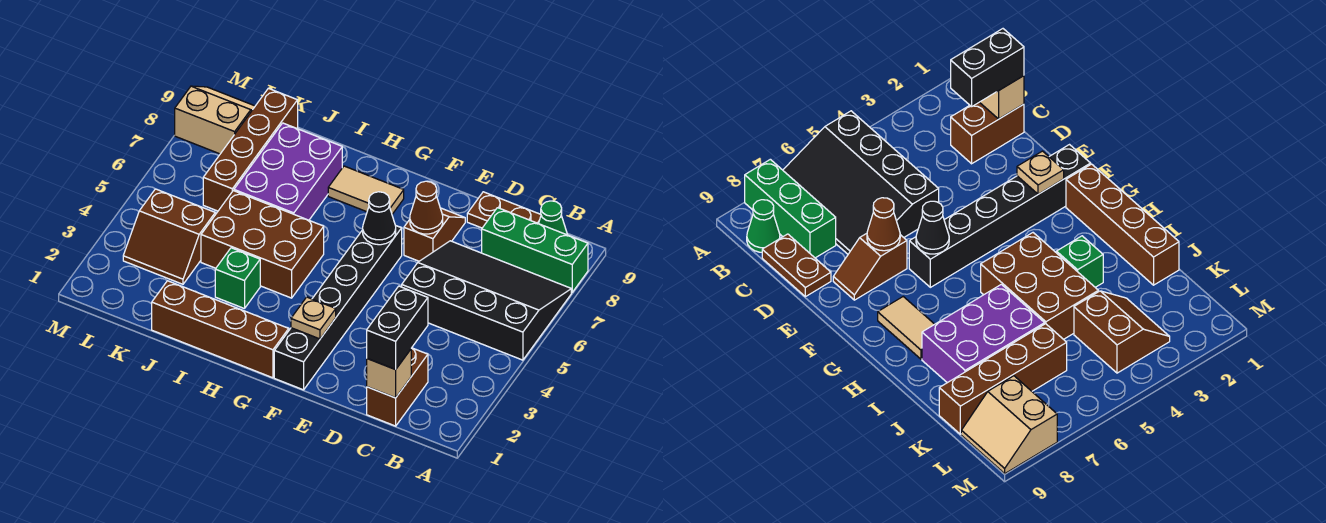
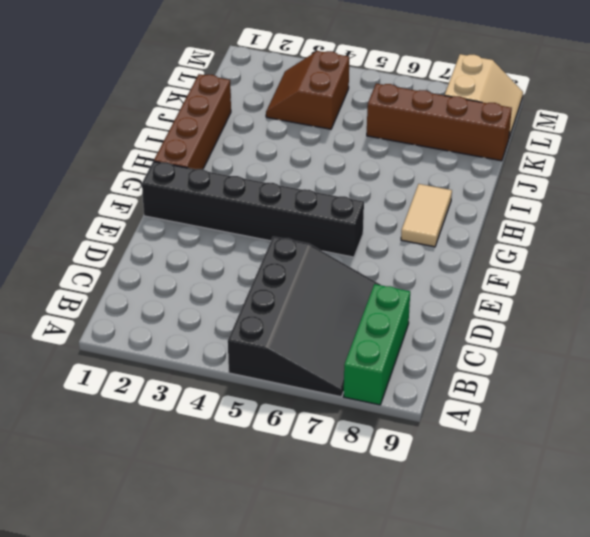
none -> green cone B9 level 1
none -> brown brick C1:C2 level 1
none -> brown plate C9:D9 level 1

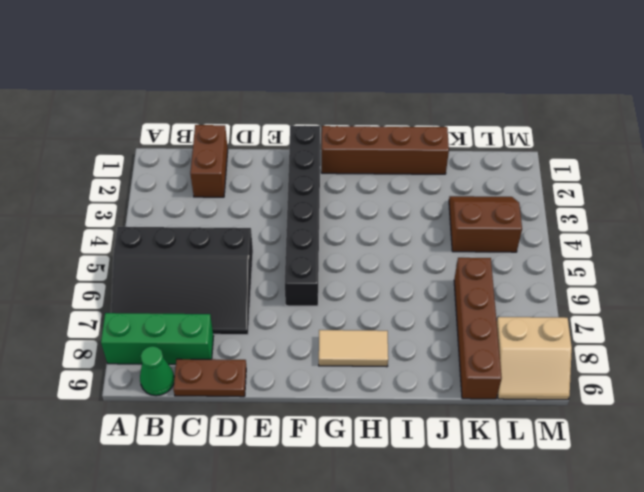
none -> brown slope E7:E8 level 1 top 7
none -> brown brick H4:J5 level 1
none -> green brick I3 level 1

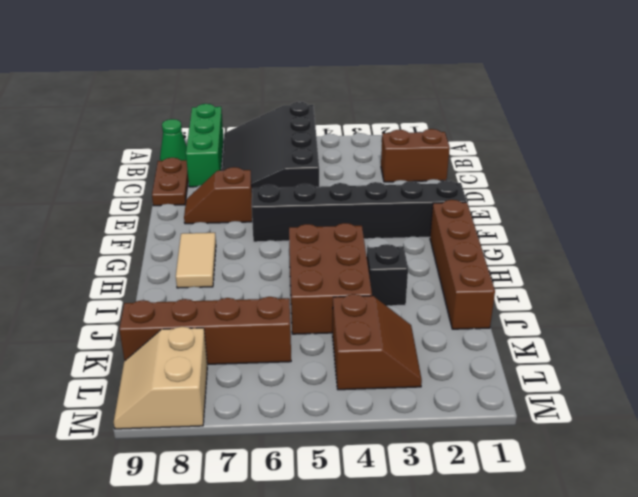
black brick I3 level 1 -> green brick I3 level 1
none -> purple brick I6:J8 level 1
none -> tan brick C1 level 2
none -> brown cone E7 level 2

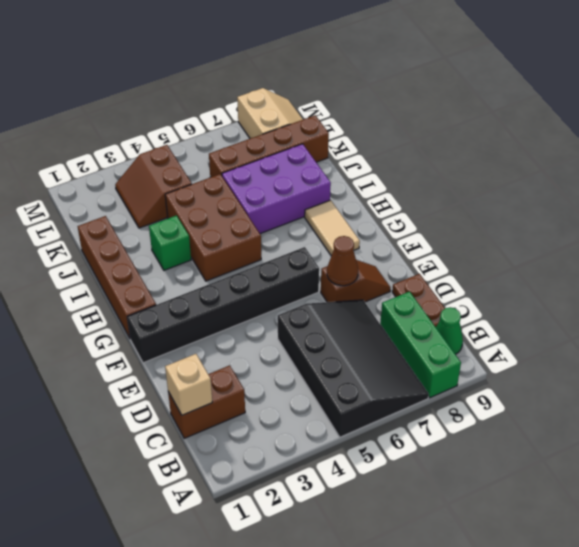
none -> tan plate F2 level 2
none -> black cone F6 level 2
none -> black brick C1:C2 level 3

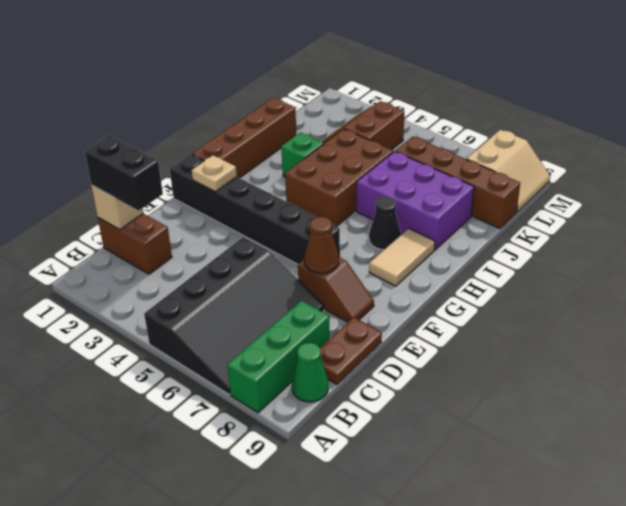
black cone H7 level 1 -> black cone F6 level 2

